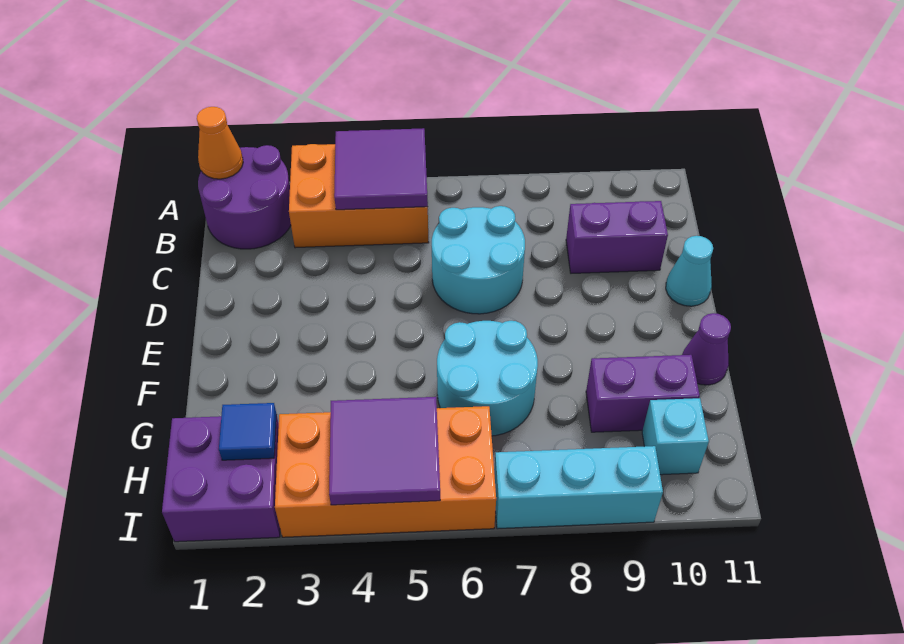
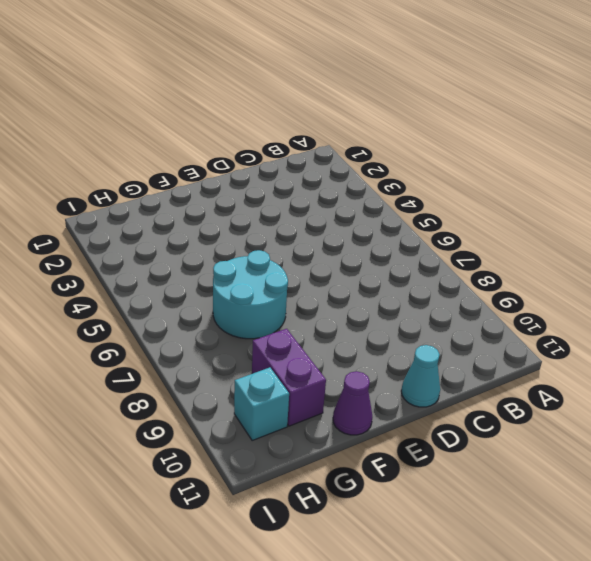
none -> purple round brick A1:B2 level 1
none -> orange brick A3:B5 level 1
none -> cyan round brick C6:D7 level 1

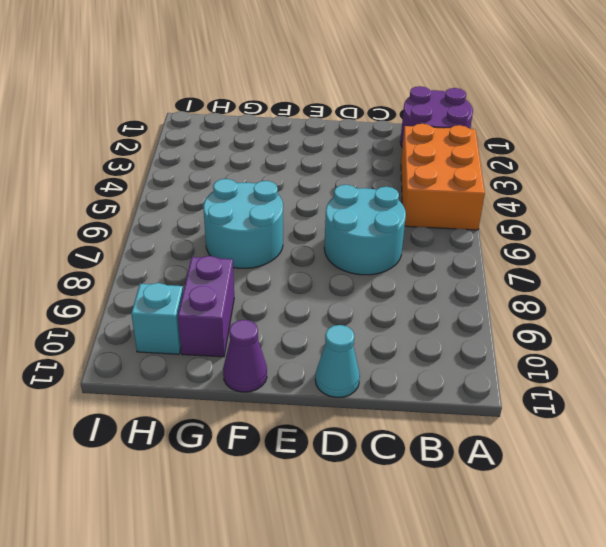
none -> purple brick C9:C10 level 1
none -> purple brick H1:I2 level 1
none -> orange brick H3:I6 level 1

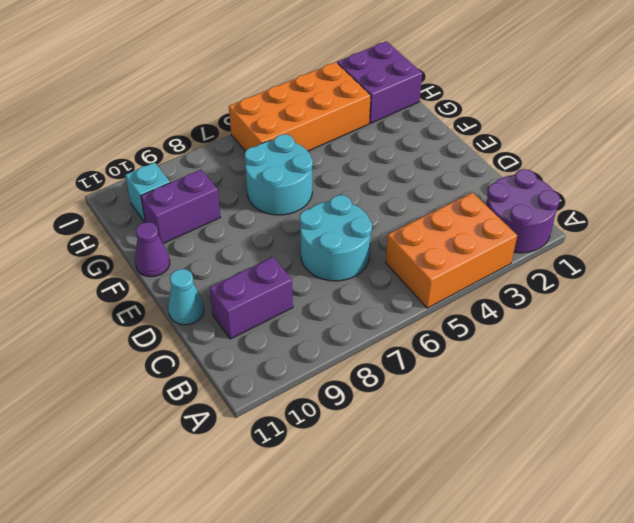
none -> cyan brick I7:I9 level 1
none -> orange cone A1 level 2
none -> purple tile A4:B5 level 2

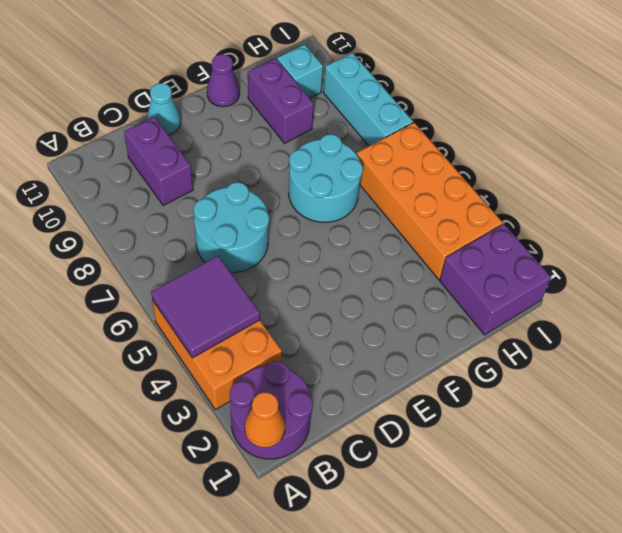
none -> blue tile H2 level 2
none -> purple tile H4:I5 level 2

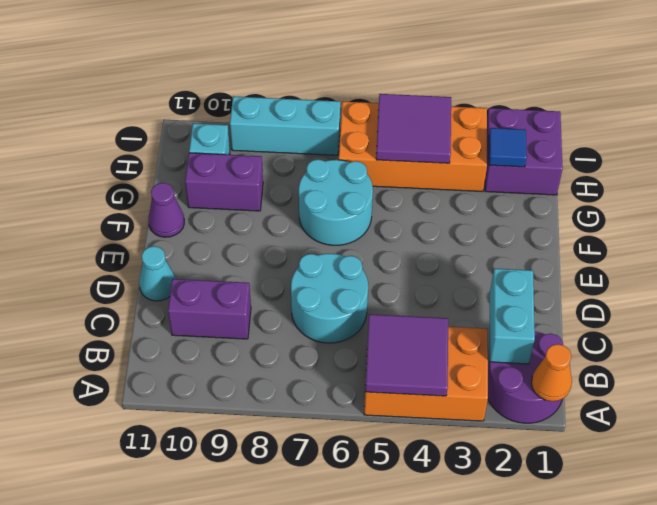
cyan brick B2:C2 level 2 -> none

